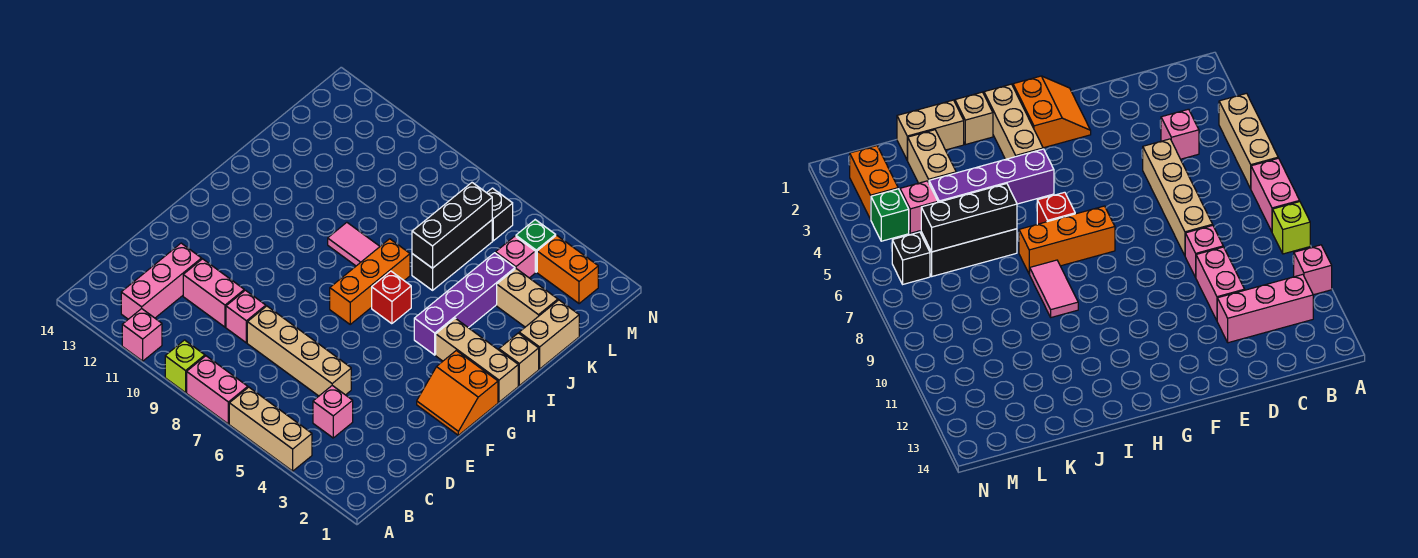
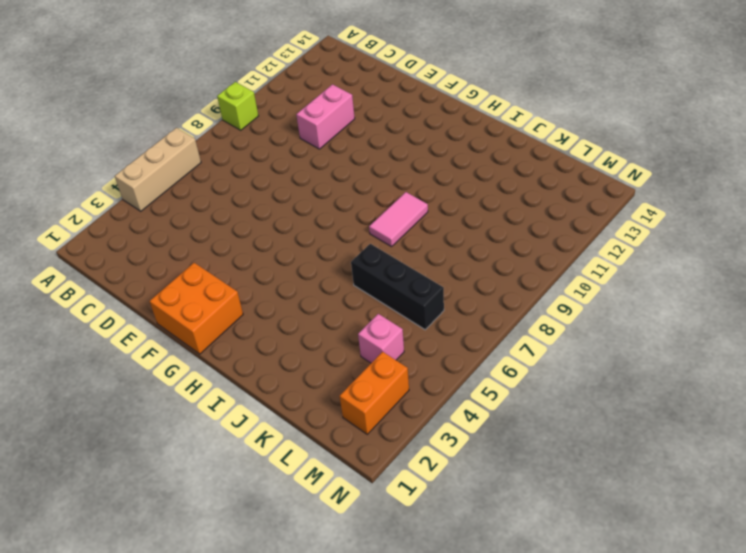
orange brick F1:G2 level 1 -> orange slope F1:G2 level 1 top G
none -> pink brick A7:A8 level 1
none -> pink brick A11 level 1
none -> pink brick B12:D12 level 1

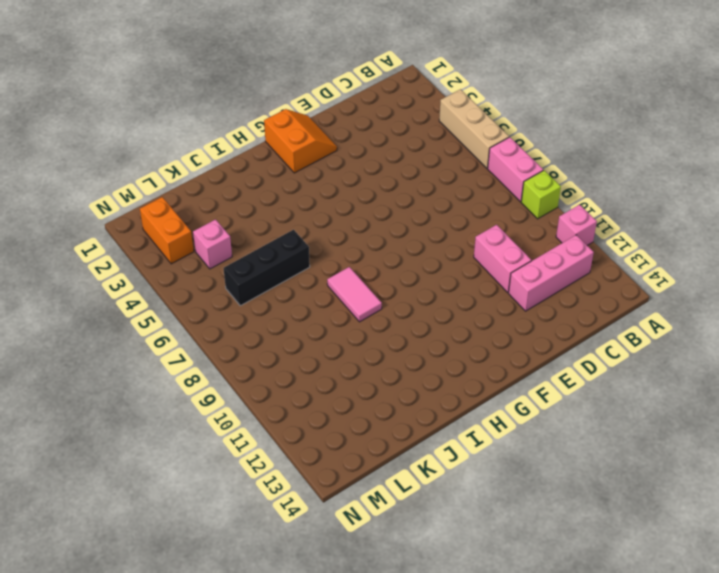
none -> pink brick C4 level 1
none -> tan brick D5:D8 level 1
none -> pink brick D9 level 1

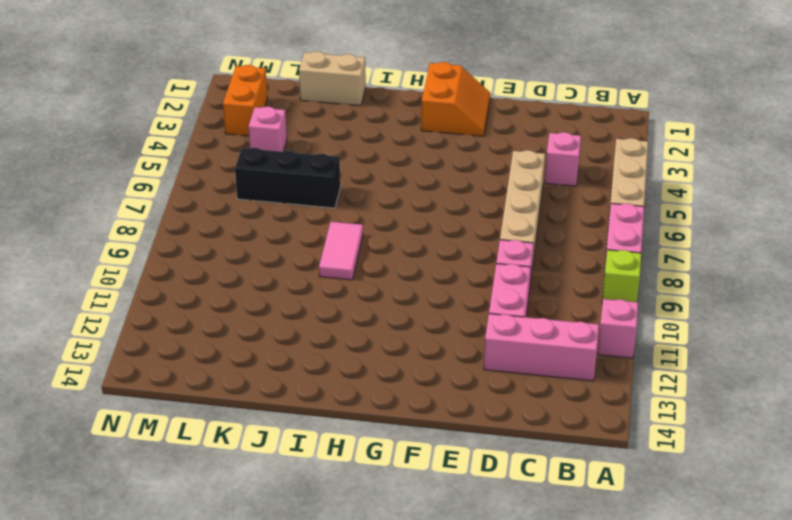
none -> orange brick G7:I7 level 1
none -> tan brick H1:H3 level 1
none -> purple brick H4:K4 level 1

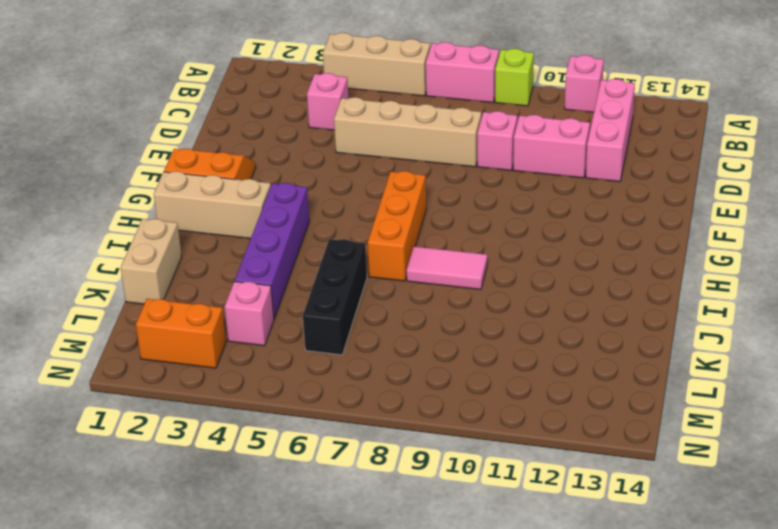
none -> red brick H6 level 1
none -> tan brick I1 level 1
none -> tan brick K2:K3 level 1

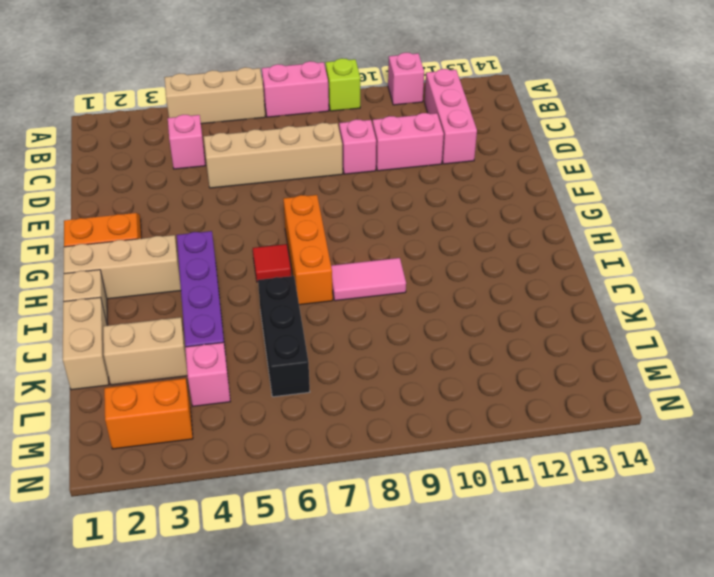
red tile H6 level 1 -> red brick H6 level 1
none -> green brick M4 level 1
none -> black brick M6 level 1
none -> black brick J6:L6 level 2

